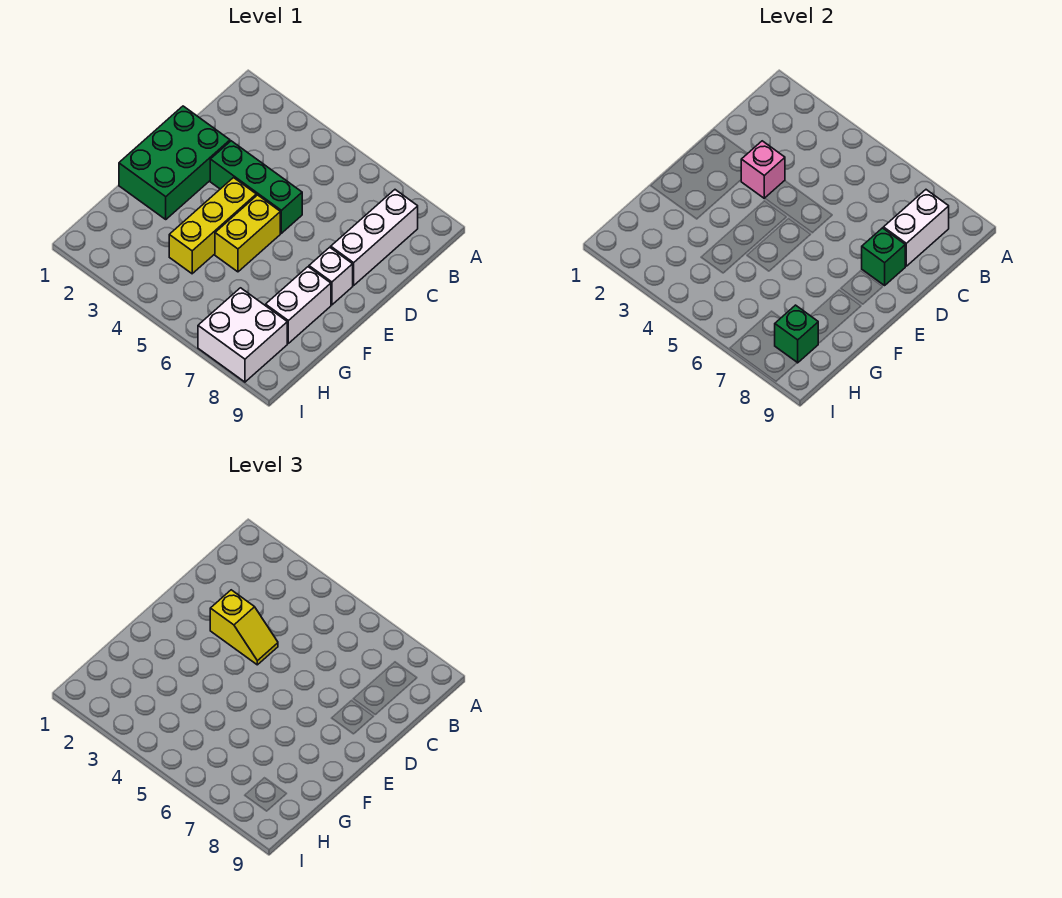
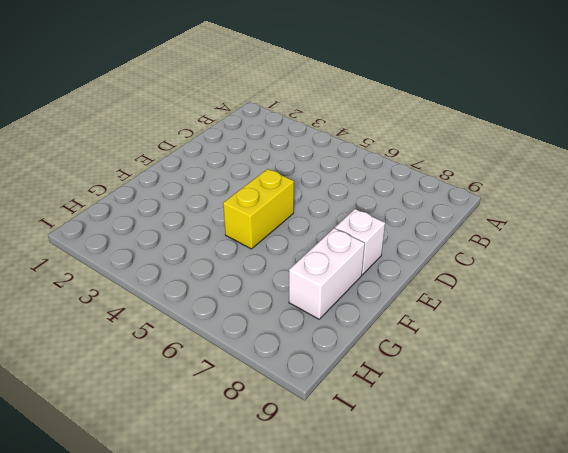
none -> white brick B8:D8 level 1
none -> green brick D1:F2 level 1
none -> green brick D3:D5 level 1

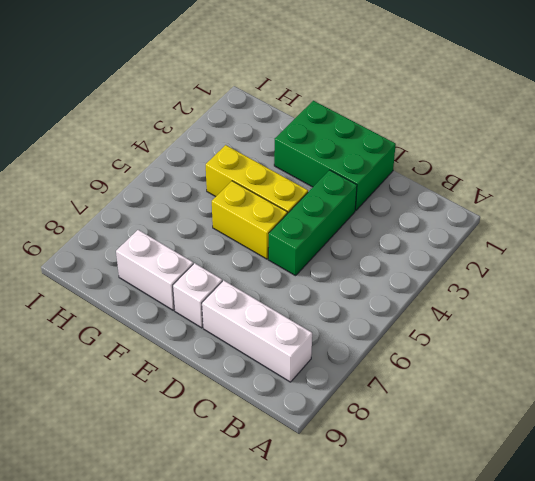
none -> white brick H7:I8 level 1
none -> white brick B8:C8 level 2
none -> pink brick D3 level 2

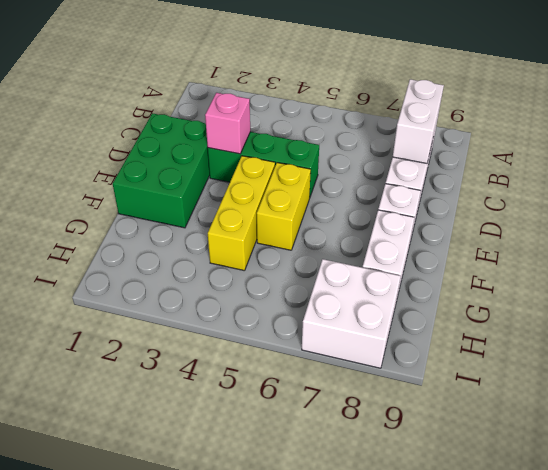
none -> green brick D8 level 2
none -> green brick H8 level 2
none -> yellow slope D3:D4 level 3 top 3

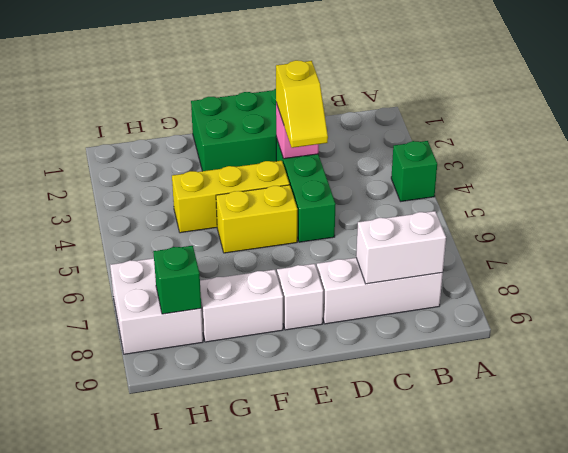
green brick A4 level 1 -> green brick D8 level 2

